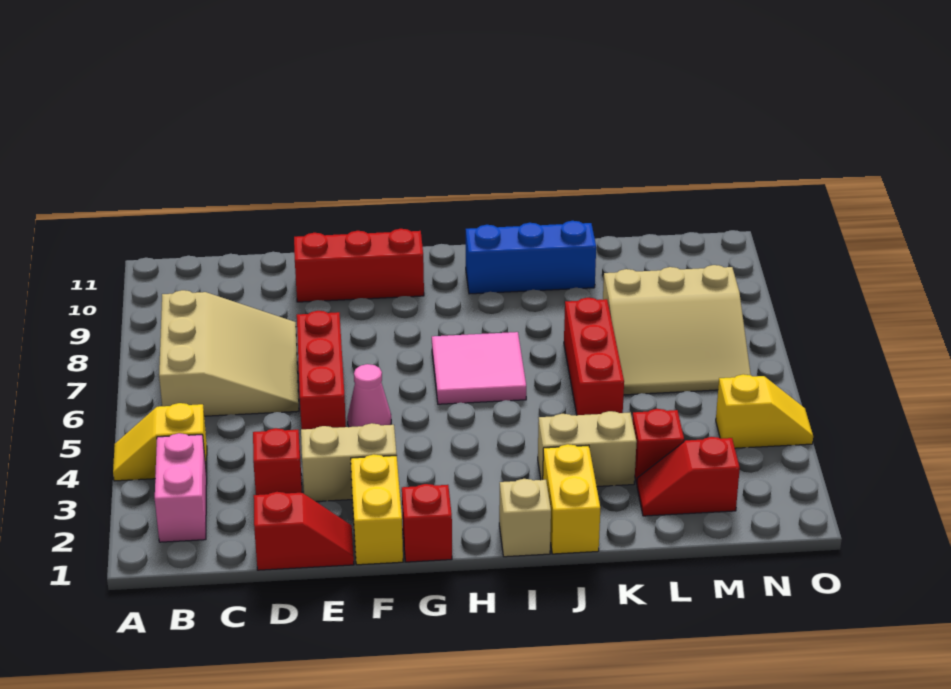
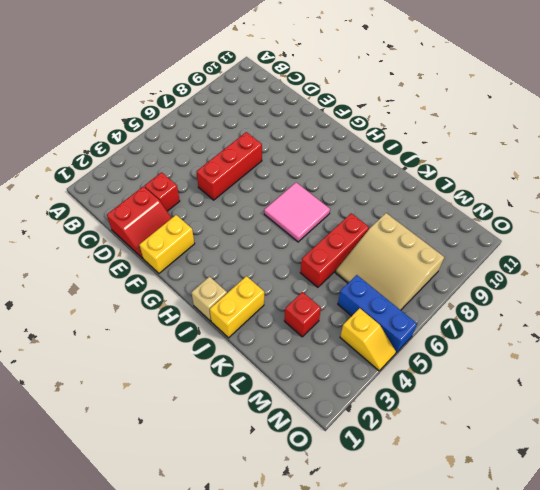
red slope D1:E2 level 1 top D -> red slope D1:E1 level 1 top D
blue brick M5:O5 level 1 -> blue brick I10:K10 level 1
none -> yellow slope A4:B4 level 1 top B
none -> pink brick B2:B3 level 1
none -> tan slope B6:D8 level 1 top B

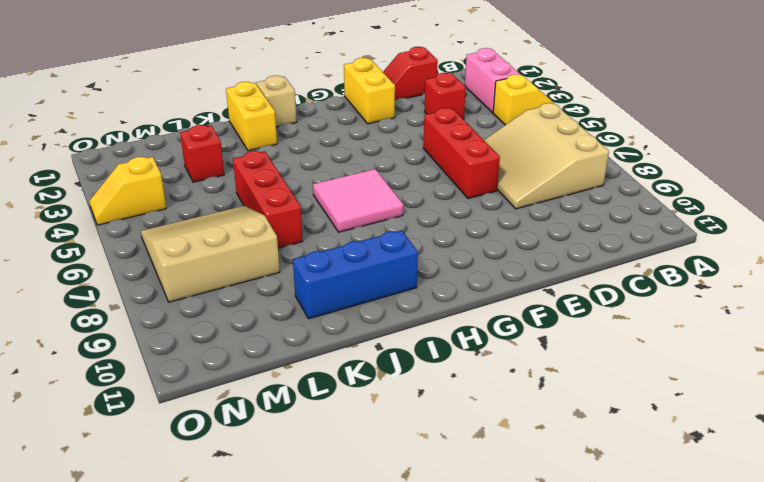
none -> tan brick E3:F3 level 1
none -> red brick E10:G10 level 1
none -> pink cone F5 level 1

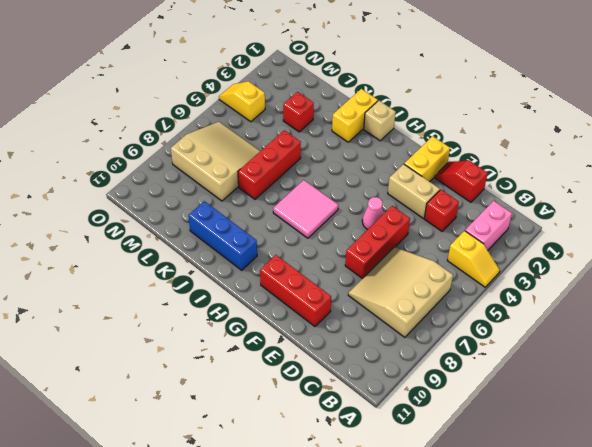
none -> red brick G1 level 1
none -> tan brick J3:K3 level 1
none -> red slope L2:M2 level 1 top M

